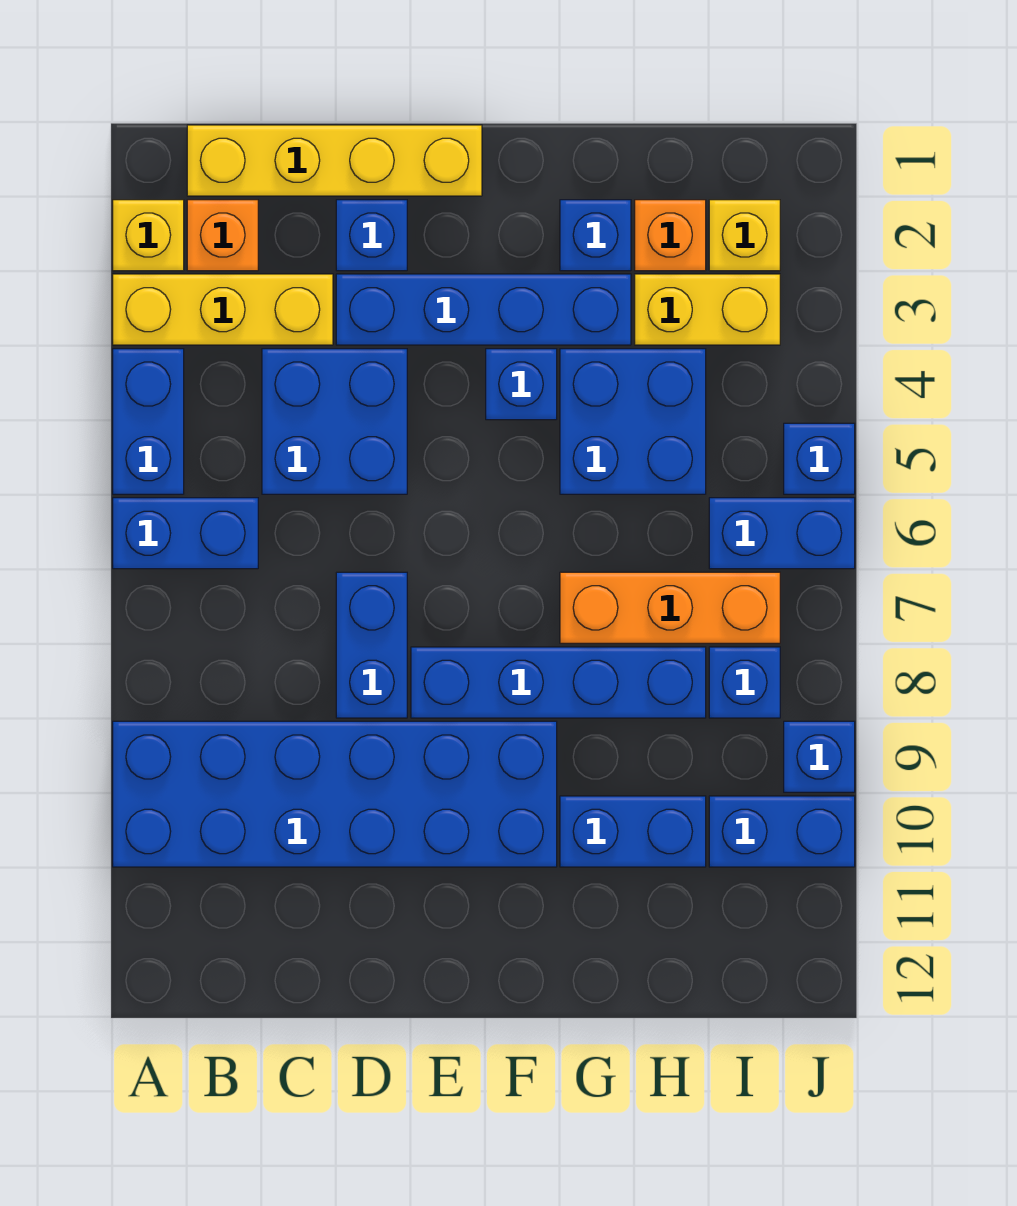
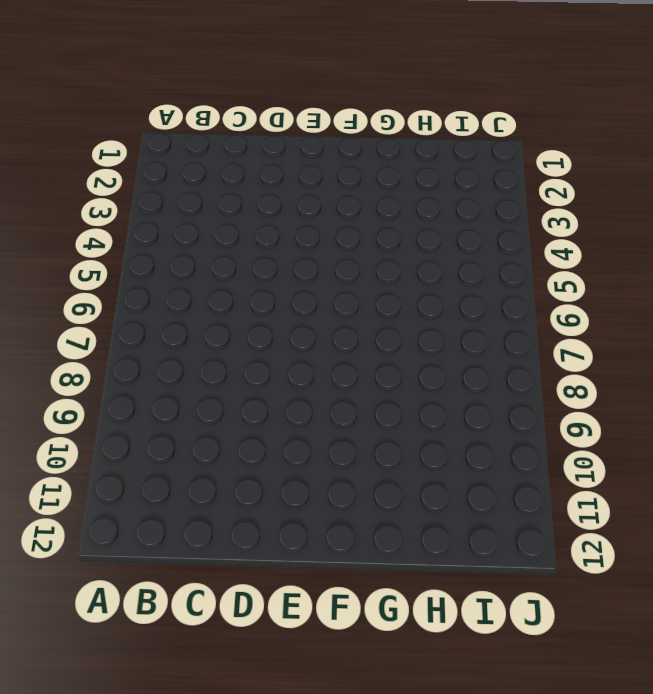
none -> yellow brick A2 level 1
none -> yellow brick A3:C3 level 1
none -> blue brick A4:A5 level 1

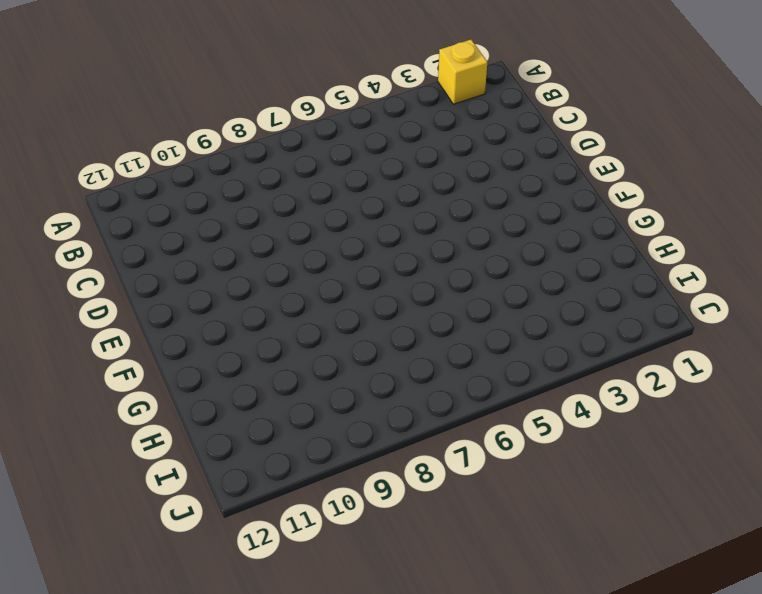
none -> yellow brick A3:C3 level 1
none -> blue brick A4:A5 level 1
none -> blue brick A6:B6 level 1

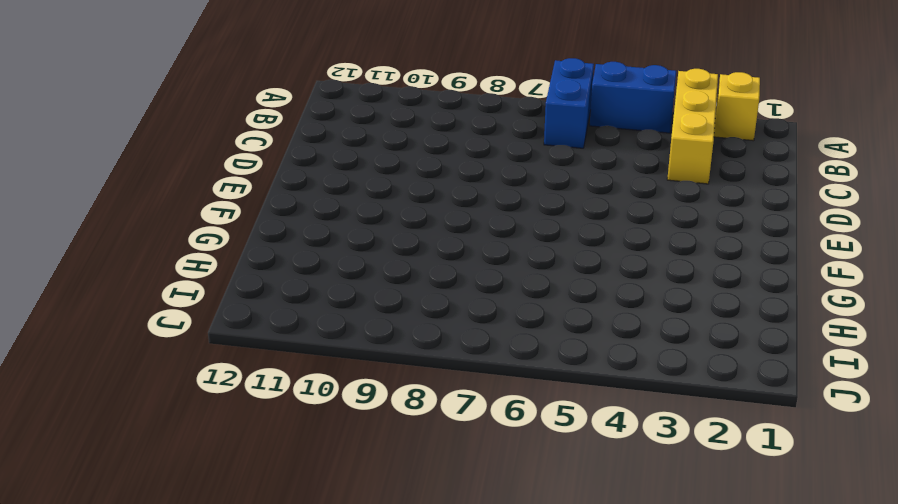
none -> blue brick A9:F10 level 1
none -> yellow brick B1:E1 level 1
none -> orange brick B2 level 1

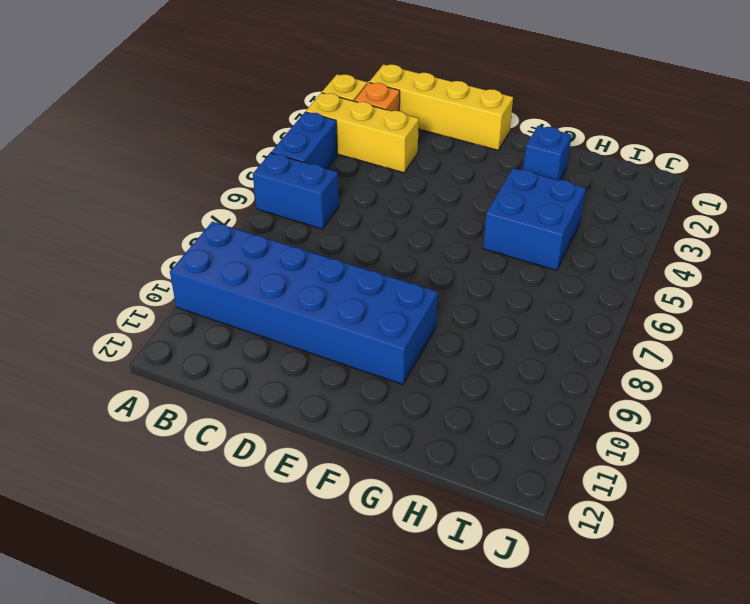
none -> blue brick C4:D5 level 1
none -> blue brick D2 level 1
none -> blue brick D3:G3 level 1

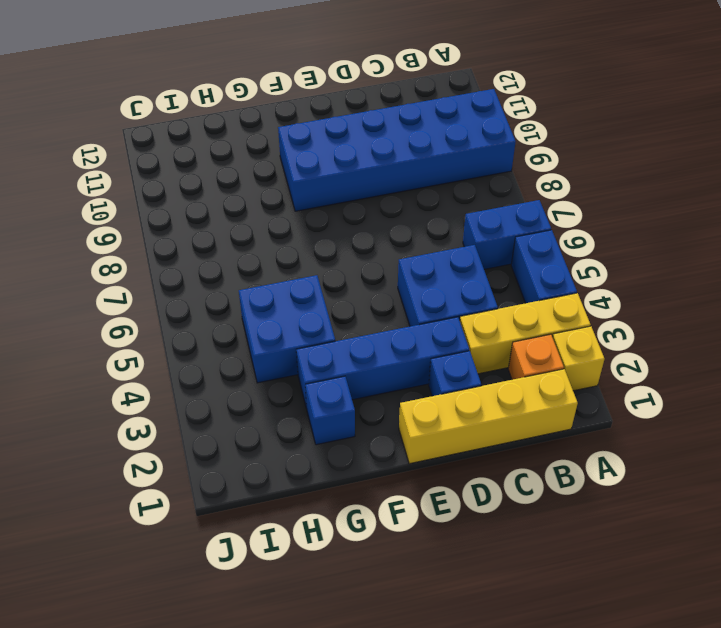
none -> blue brick D7:D8 level 1
none -> blue brick E8:H8 level 1
none -> blue brick F4 level 1

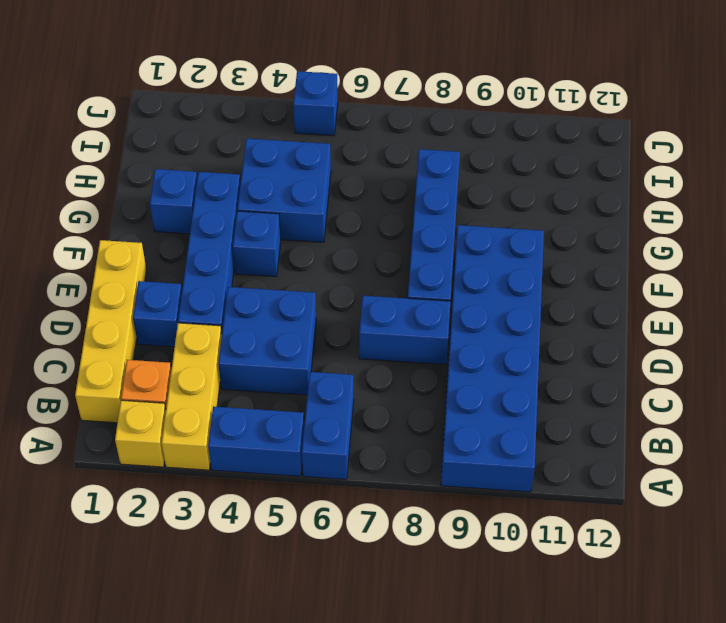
none -> orange brick G7:I7 level 1
none -> blue brick G10:H10 level 1
none -> orange brick H2 level 1

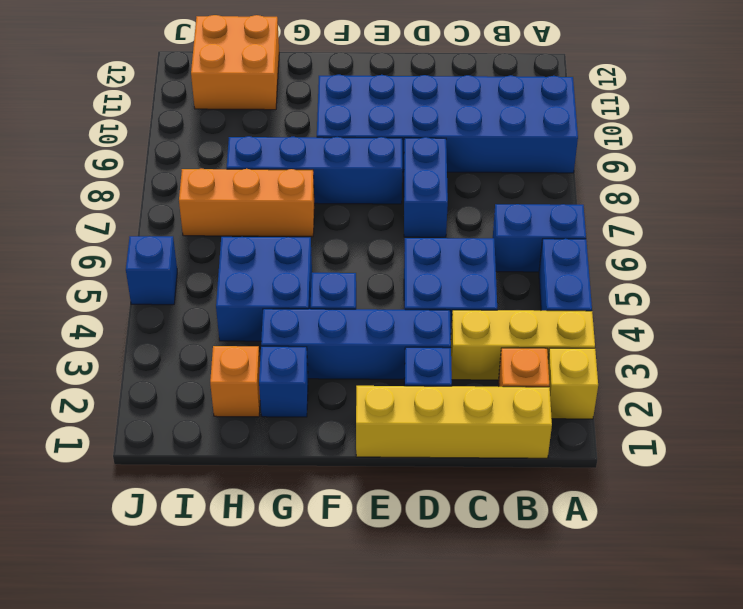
orange brick H11:I12 level 1 -> none
none -> blue brick G10:H10 level 1
none -> yellow brick H3:I3 level 1
none -> yellow brick I2 level 1

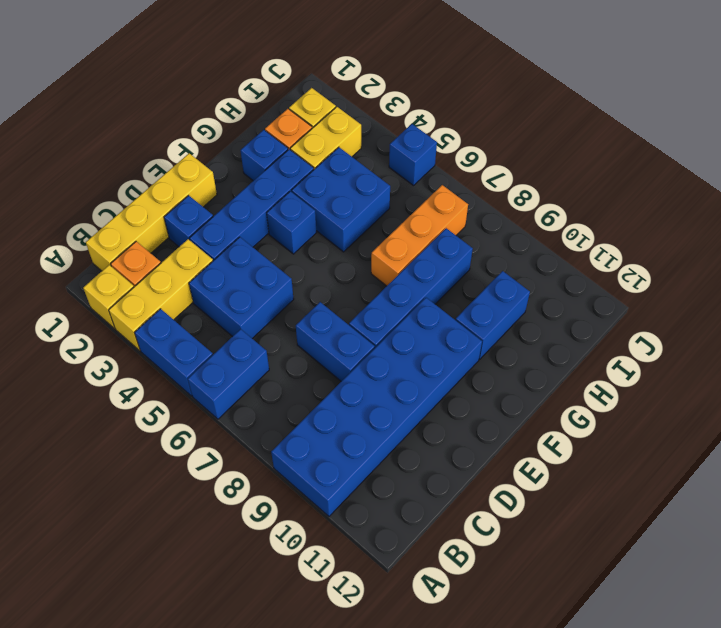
none -> blue brick I6:J6 level 1
none -> blue brick I8 level 1
none -> blue brick I10:J10 level 1

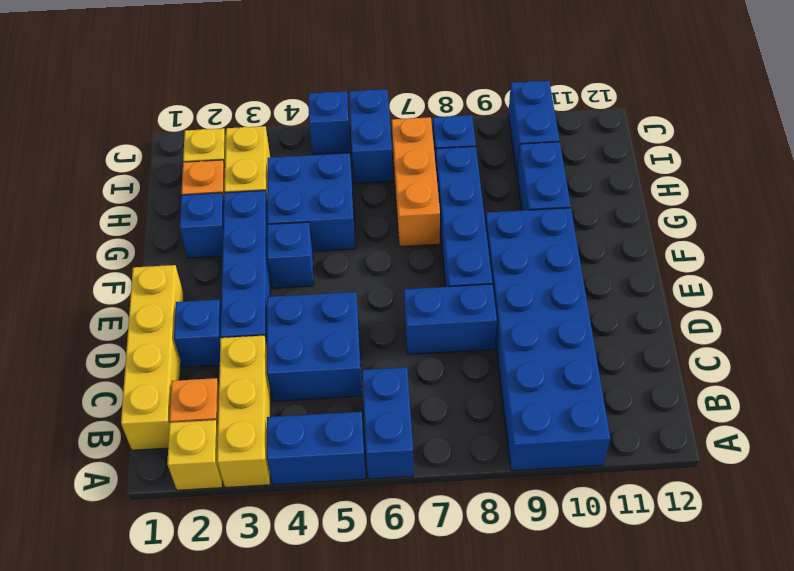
none -> blue brick J9 level 1

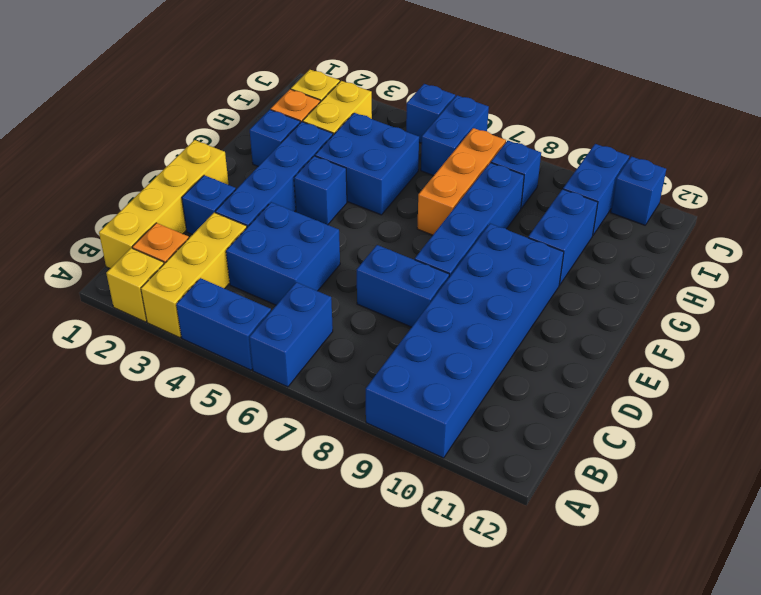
blue brick J11 level 1 -> blue brick J9 level 1

